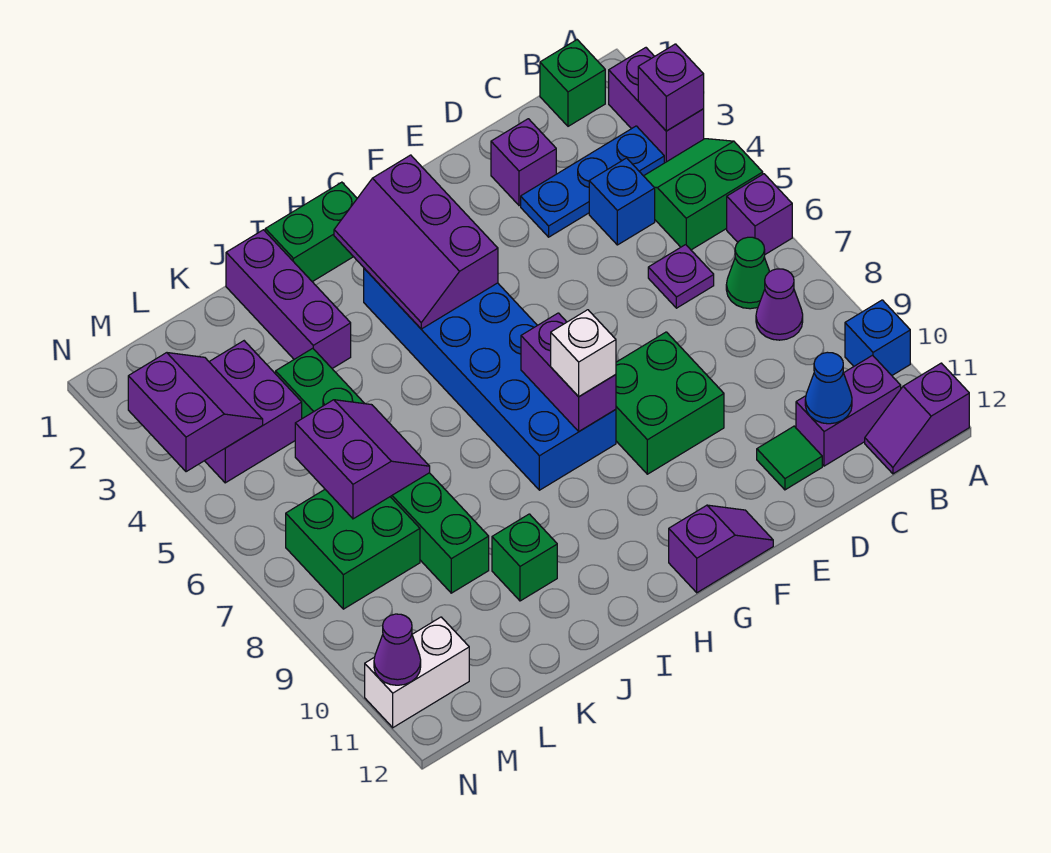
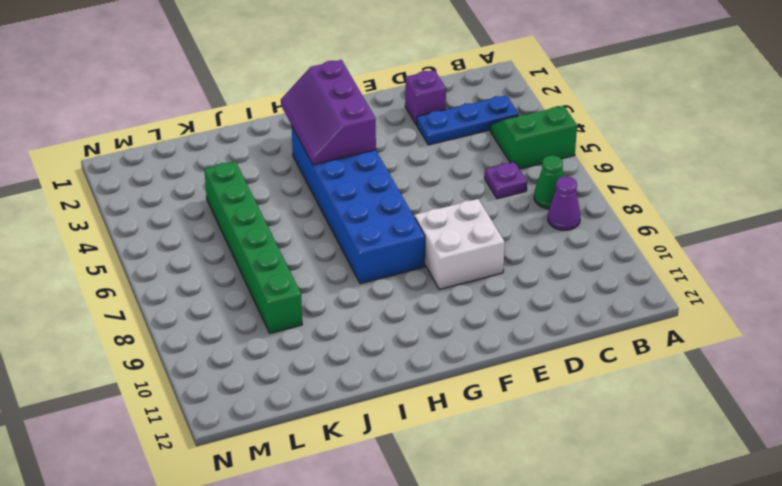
white brick E8:F9 level 1 -> green brick E8:F9 level 1
none -> purple brick A2:A3 level 1
none -> purple brick A6 level 1
none -> blue brick A10 level 1
none -> purple slope A12:B12 level 1 top A

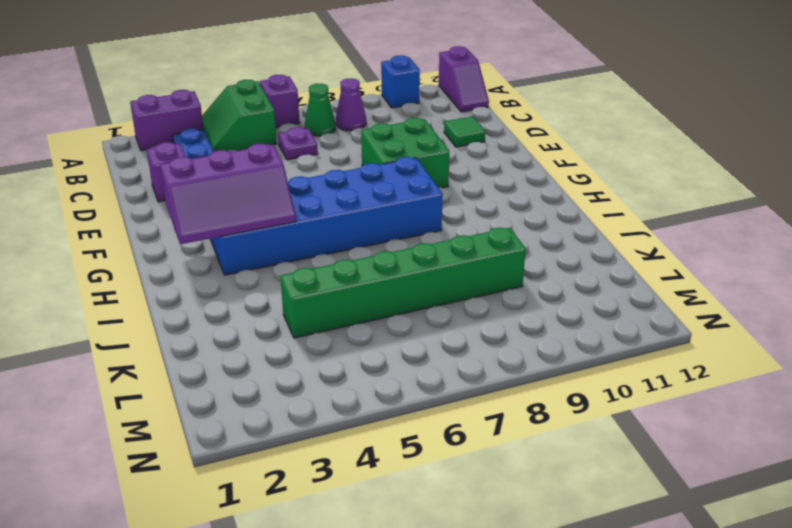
none -> green brick B1 level 1
none -> purple brick B11:C11 level 1
none -> blue brick C4 level 1
none -> purple slope F12:G12 level 1 top G

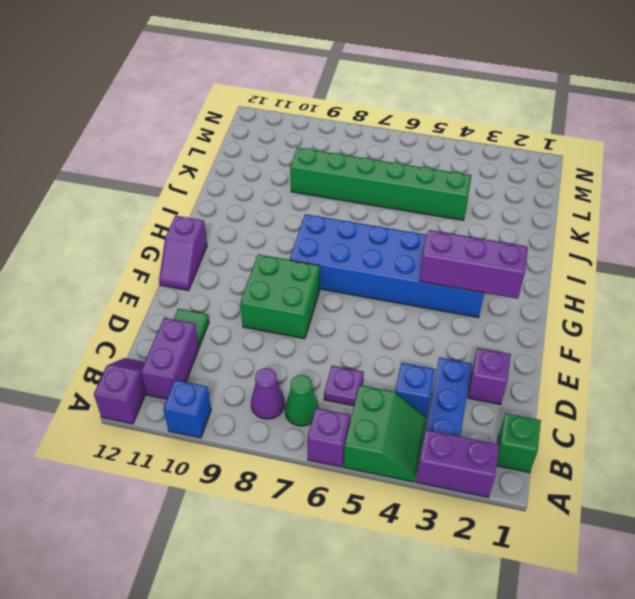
none -> green brick H1:I1 level 1
none -> purple brick J1:J3 level 1
none -> green brick J10 level 1
none -> purple brick L3:M4 level 1

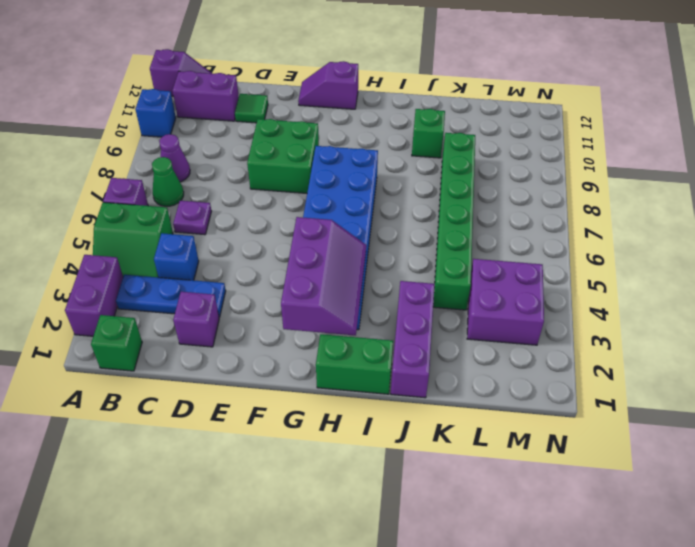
none -> green brick L7:M8 level 1
none -> white brick M11:N11 level 1
none -> purple brick A3 level 2
none -> blue cone C11 level 2

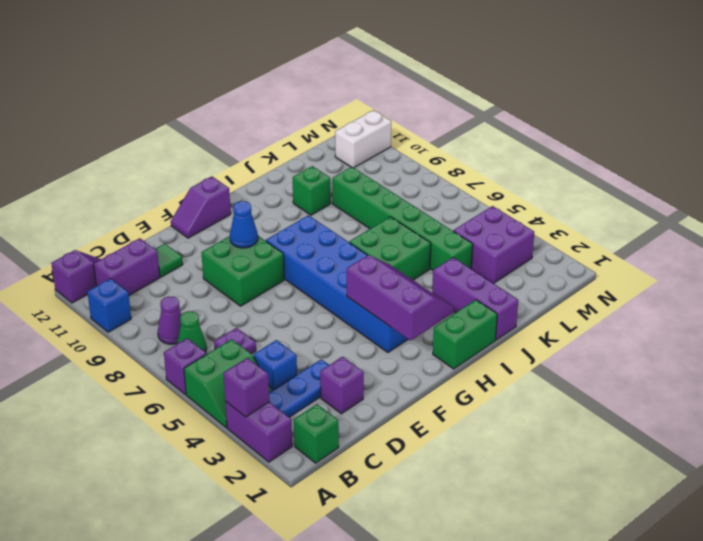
blue cone F9 level 2 -> blue cone C11 level 2
green brick I5:J6 level 1 -> green brick L7:M8 level 1
none -> purple brick G7:G8 level 2
none -> purple slope K6:L7 level 2 top L
none -> purple slope M3:N4 level 2 top N
none -> purple cone N11 level 2

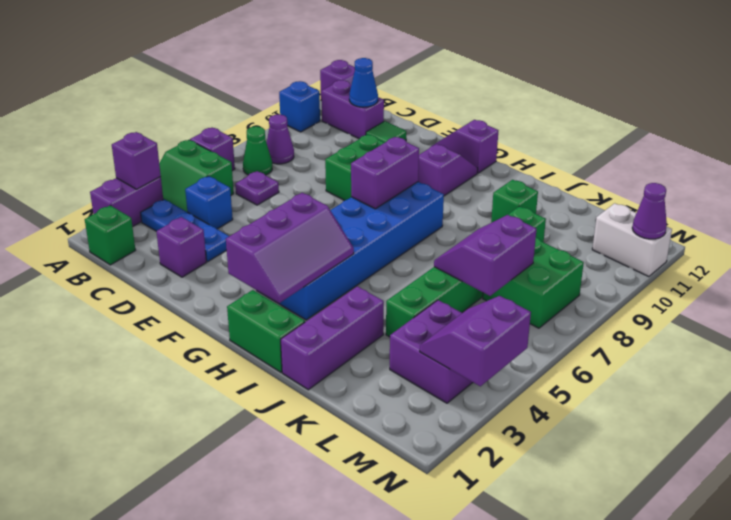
purple slope G10:G11 level 1 top 10 -> none
none -> white brick G8 level 3

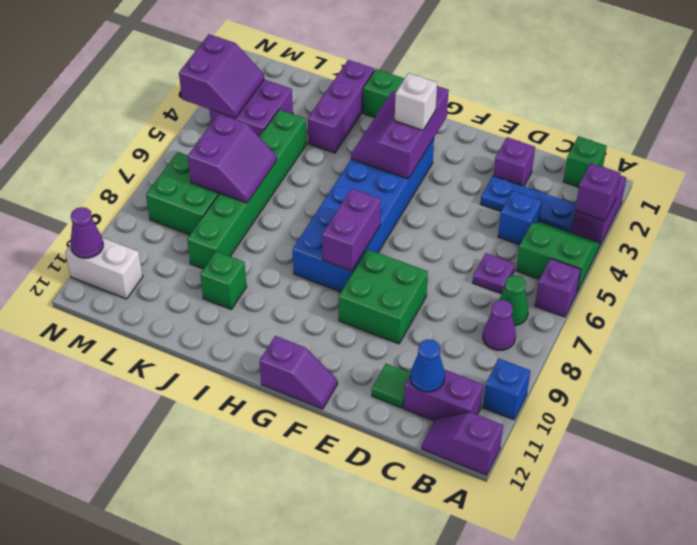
white brick G3 level 3 -> white brick G8 level 3

